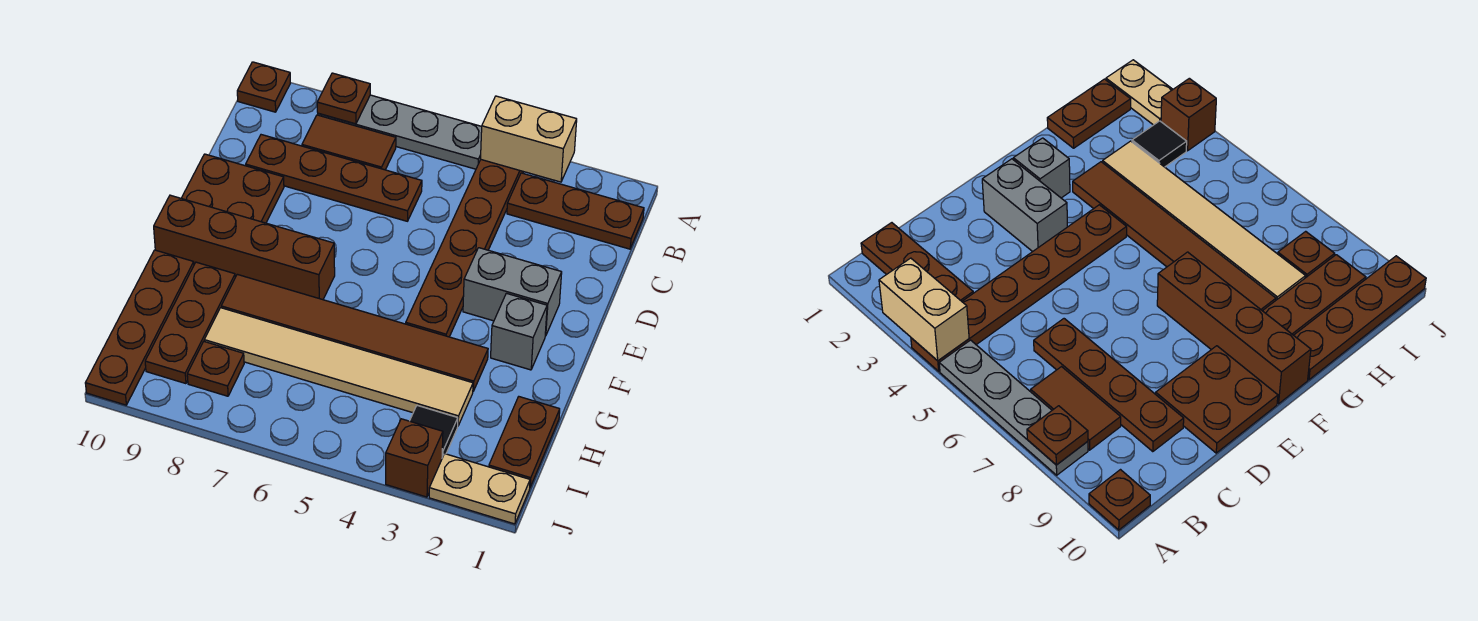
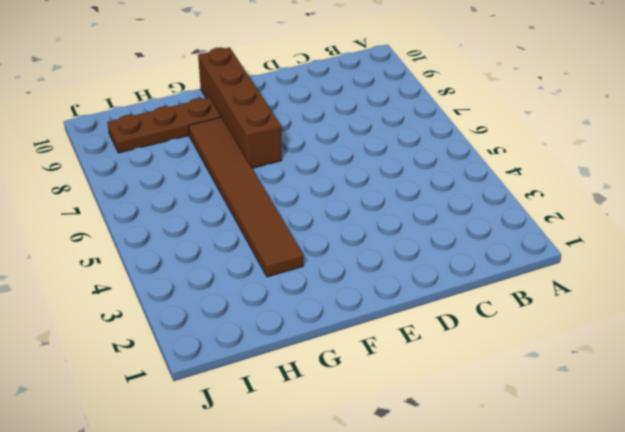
none -> brown plate A4:F4 level 1
none -> grey plate A5:A8 level 1
none -> brown plate A10 level 1

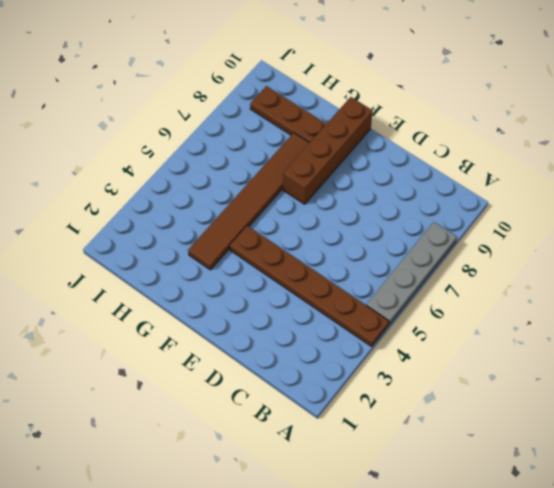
none -> brown plate A10 level 1
none -> brown plate B1:B3 level 1
none -> brown tile B7:B8 level 1

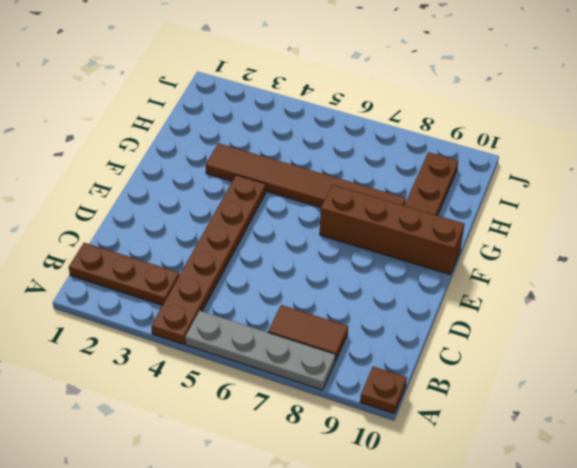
none -> brown plate C6:C9 level 1
none -> brown plate D9:E10 level 1
none -> grey brick E2:E3 level 1

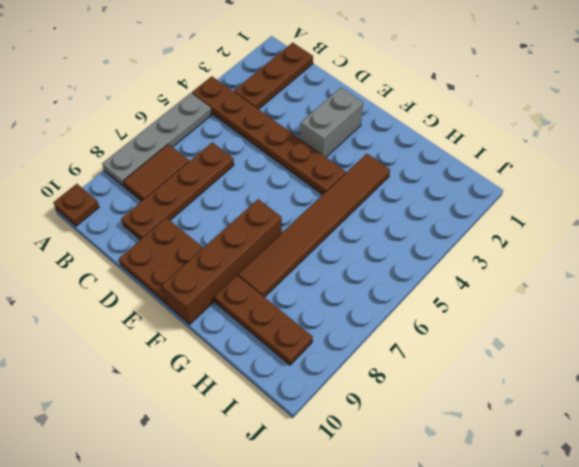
none -> grey brick F2 level 1
none -> brown plate G10:J10 level 1
none -> brown plate H1:I1 level 1

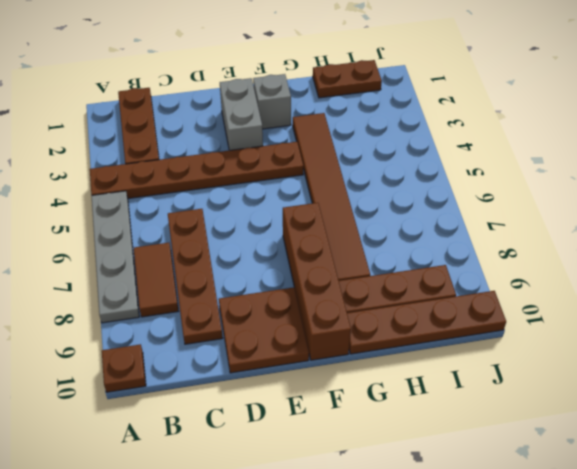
none -> tan tile H3:H8 level 1
none -> black tile I3 level 1
none -> brown plate I8 level 1

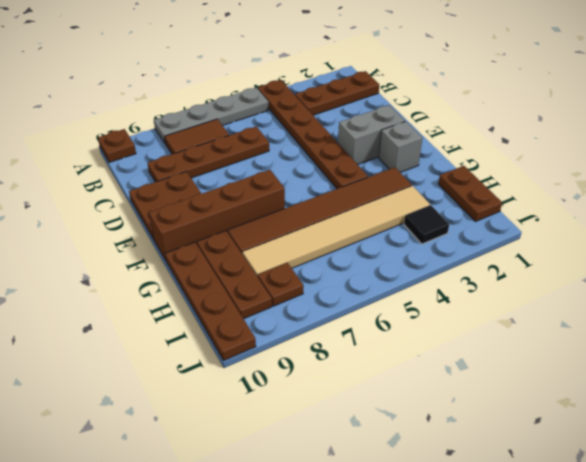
none -> tan plate J1:J2 level 1
none -> brown brick J3 level 1
none -> tan brick A3:A4 level 2

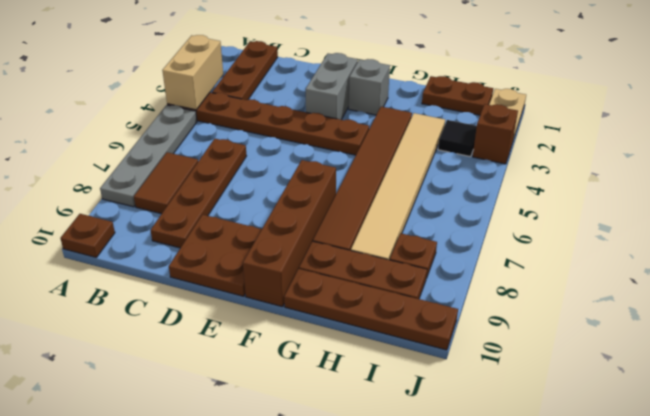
none -> brown plate A8 level 2

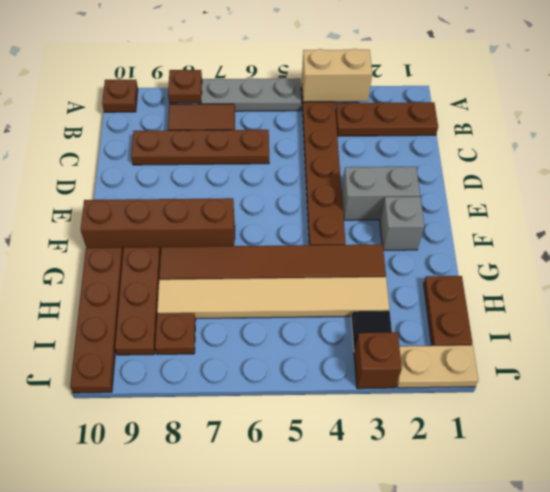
none -> brown plate D9:E10 level 1

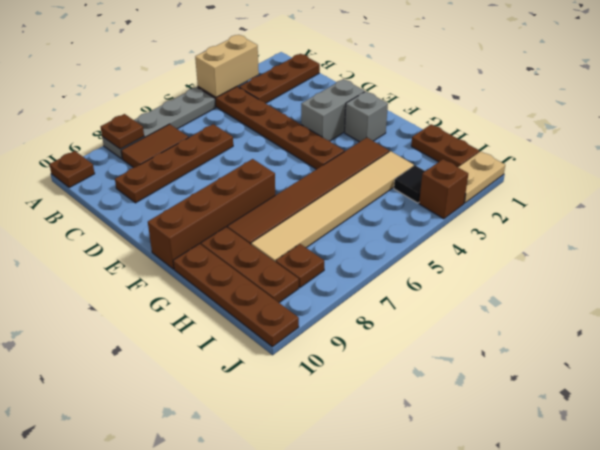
none -> brown plate D9:E10 level 1

